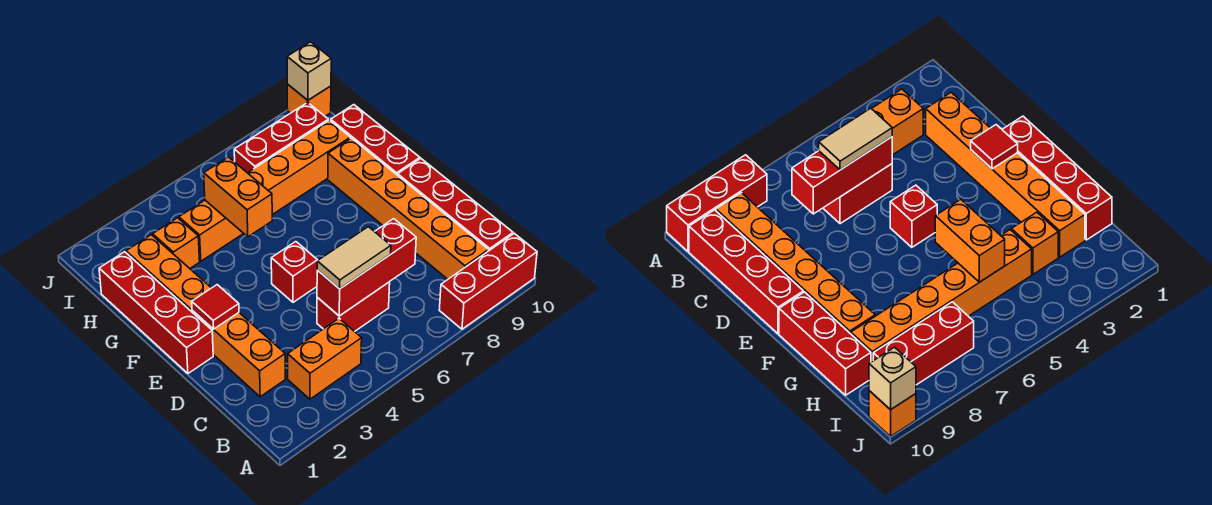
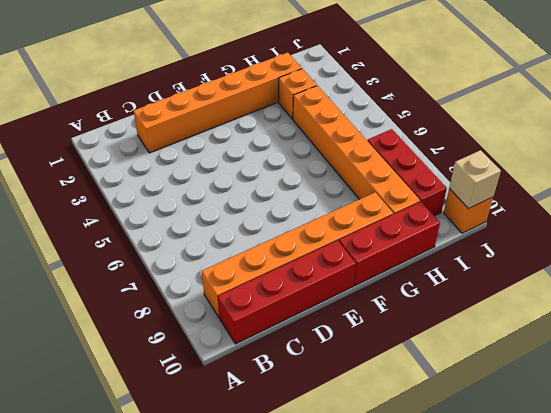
none -> red brick A8:A10 level 1
none -> orange brick B3:B4 level 1
none -> red brick C5:C6 level 1

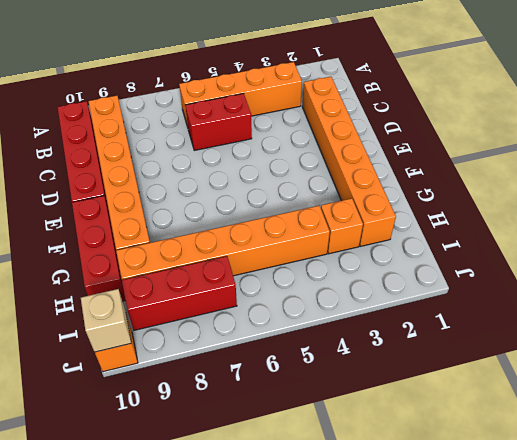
orange brick B3:B6 level 1 -> orange brick B3:B4 level 1
none -> red brick A8:A10 level 1
none -> red brick E1:H1 level 1
none -> red brick E5 level 1

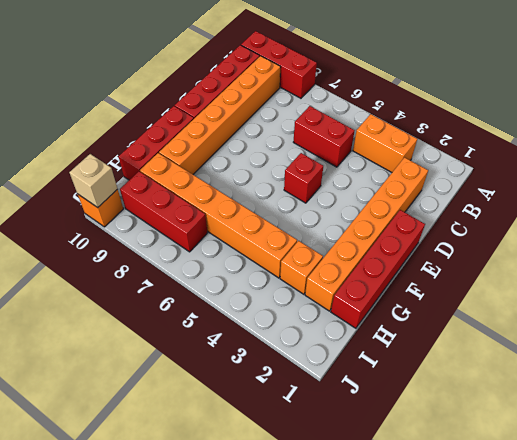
none -> red brick C5:C7 level 2
none -> red tile E2 level 2
none -> orange brick G5:H5 level 2

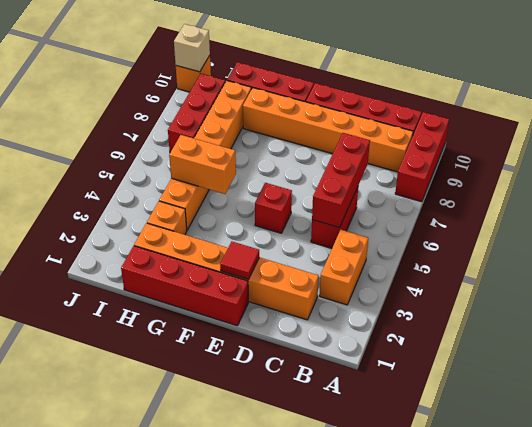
none -> tan tile C5:C6 level 3

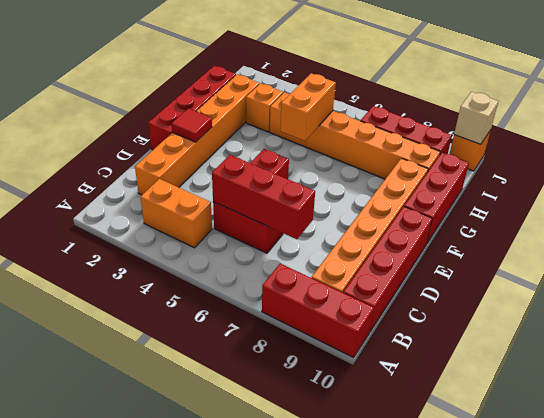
none -> tan tile C5:C6 level 3

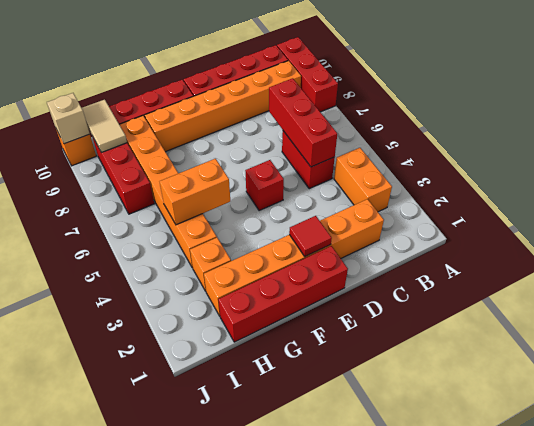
tan tile I9:I10 level 2 -> tan tile C5:C6 level 3

